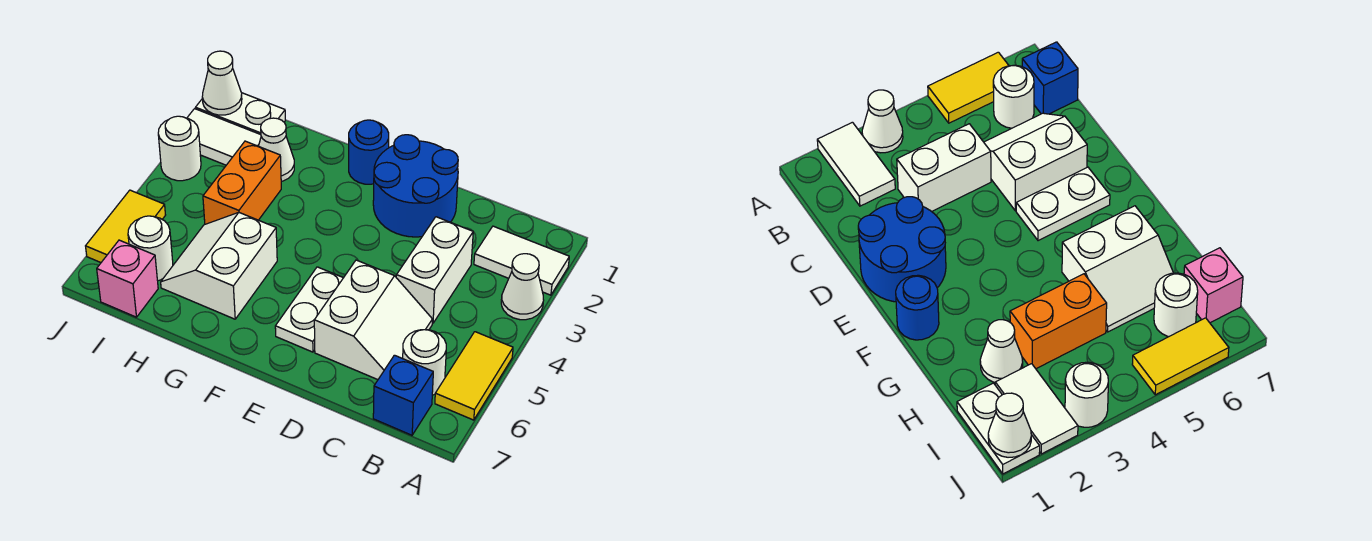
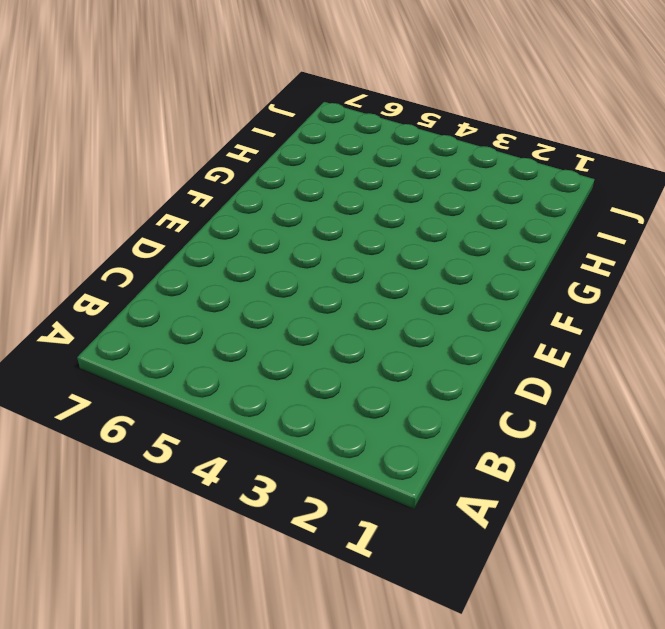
none -> white tile A2:B2 level 1
none -> white cone A3 level 1
none -> yellow tile A5:A6 level 1

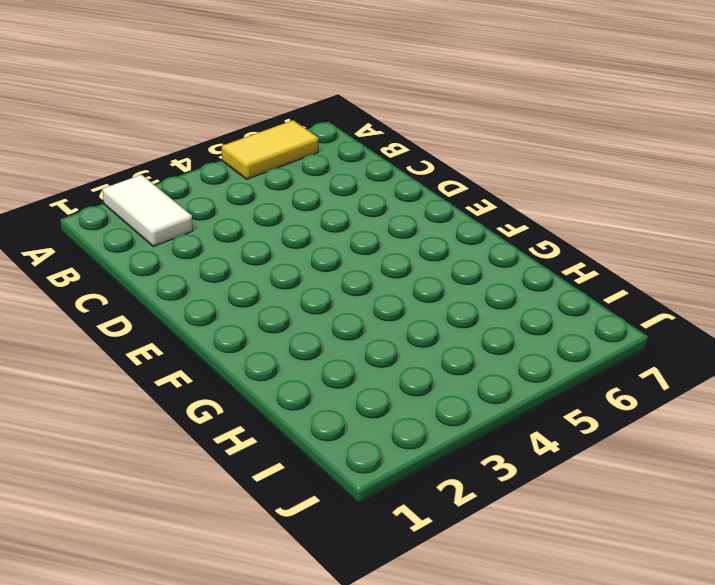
none -> white cone A3 level 1
none -> white round brick B6 level 1
none -> blue brick B7 level 1

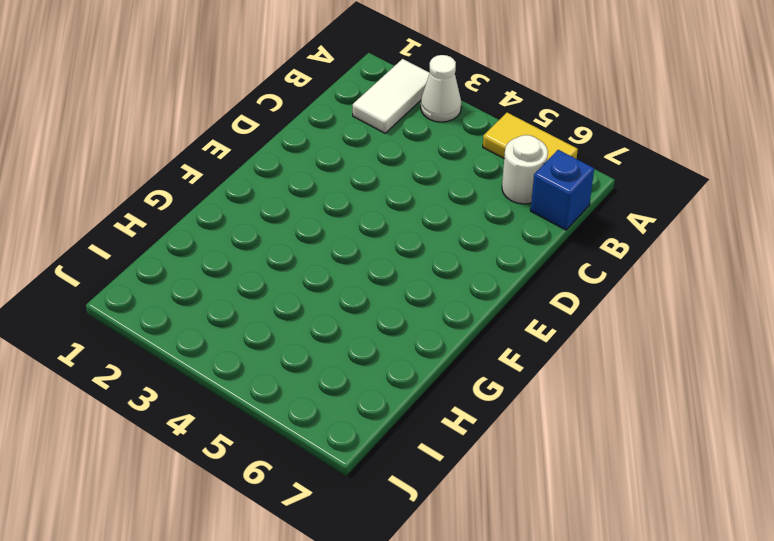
none -> white brick C3:C4 level 1
none -> white slope C5:D6 level 1 top D
none -> blue round brick D1:E2 level 1

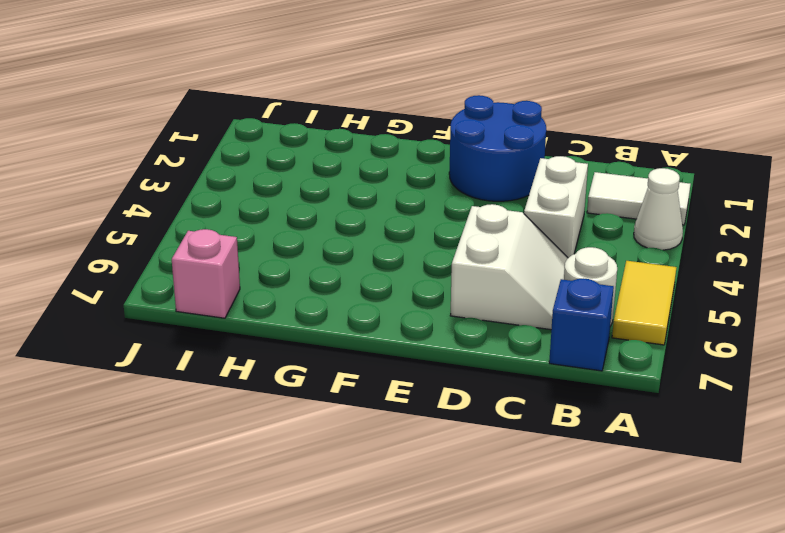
none -> white plate E5:E6 level 1
none -> blue round brick F1 level 1
none -> white slope G5:H6 level 1 top G

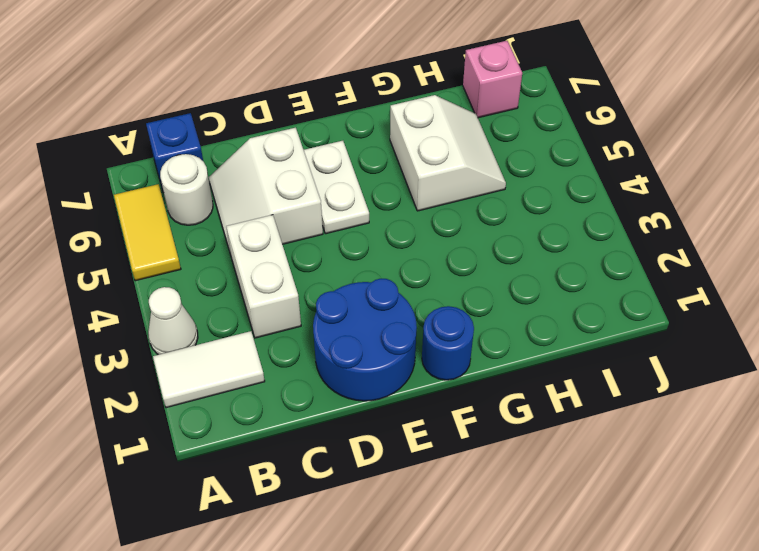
none -> white cone H2 level 1
none -> orange brick H3:H4 level 1
none -> white plate I1:J1 level 1

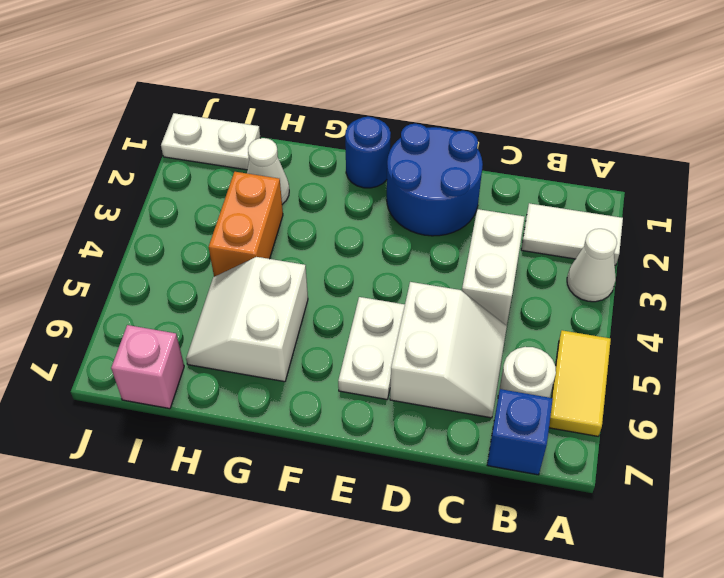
none -> white tile I2:J2 level 1
none -> white round brick I6 level 1
none -> white round brick J3 level 1

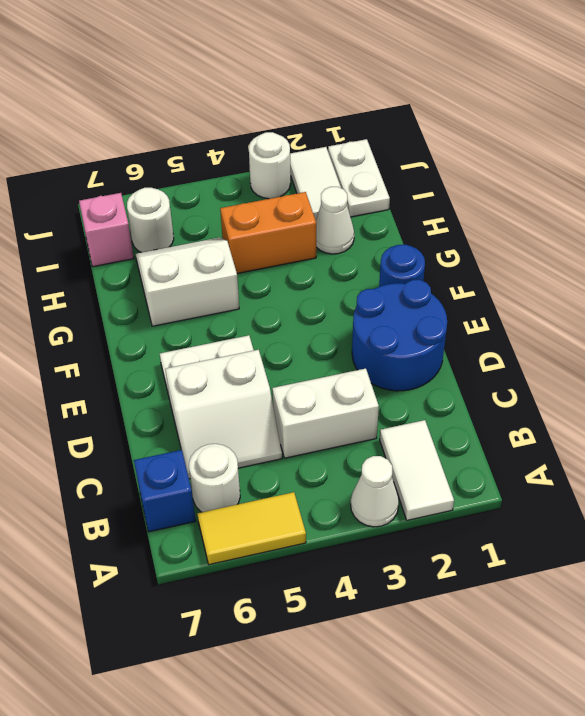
none -> yellow tile J5:J6 level 1
none -> white cone J1 level 2

